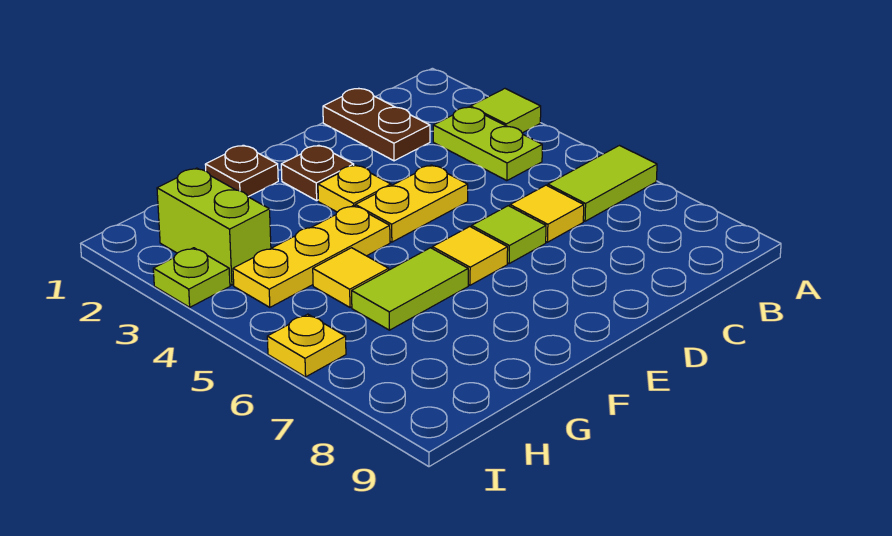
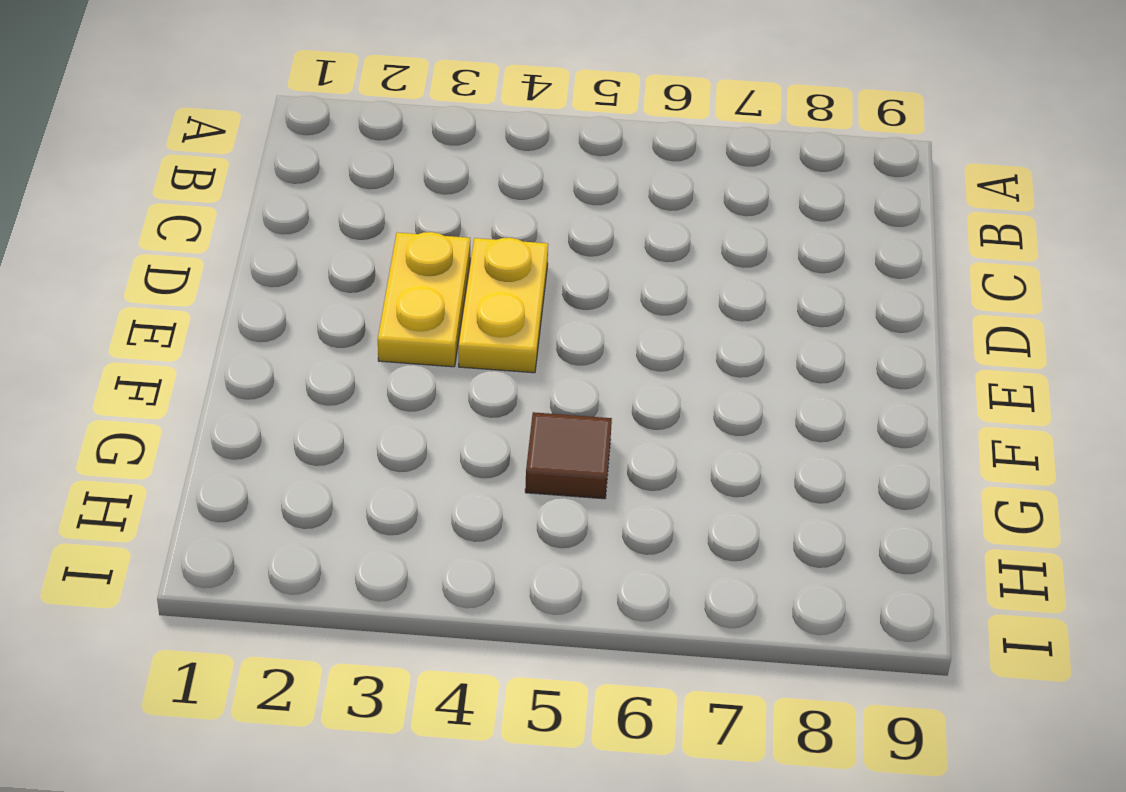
yellow plate D3:E3 level 1 -> yellow plate E3 level 1
brown tile G5 level 1 -> yellow tile G5 level 1
none -> lime tile A3 level 1
none -> lime tile A6:B6 level 1
none -> lime plate B3:B4 level 1

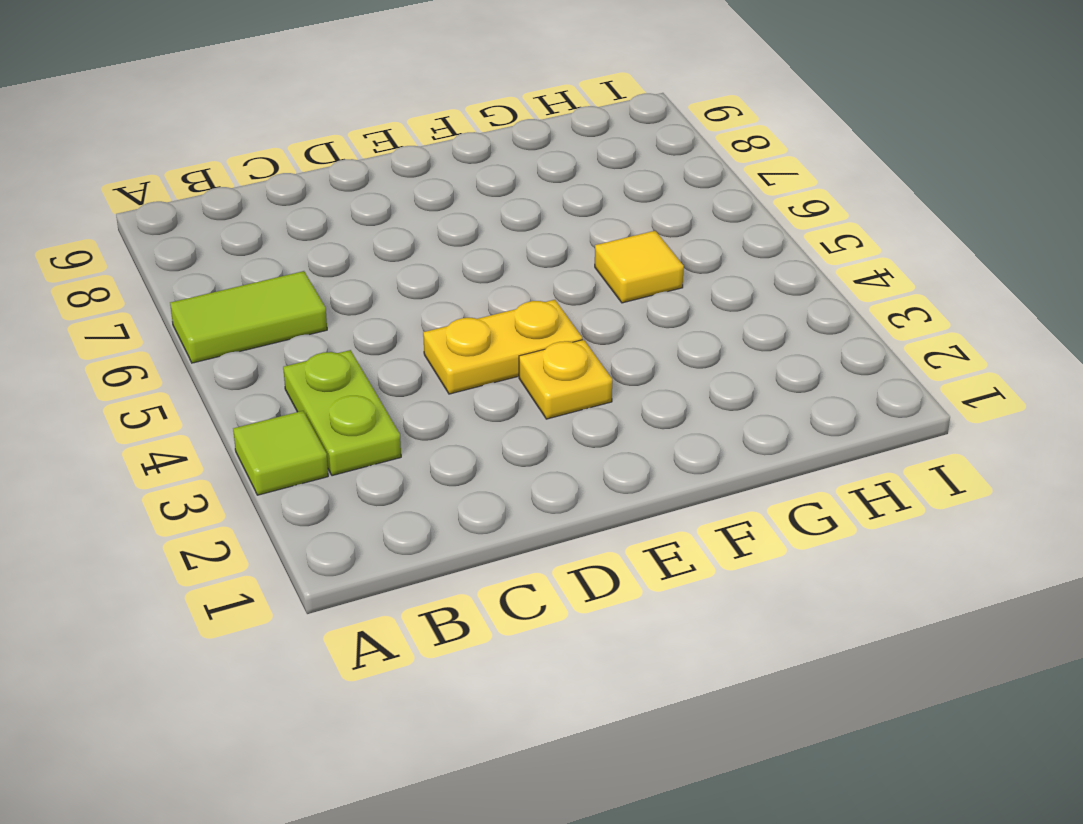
none -> brown plate C1:C2 level 1
none -> yellow tile C6 level 1
none -> lime tile D6 level 1

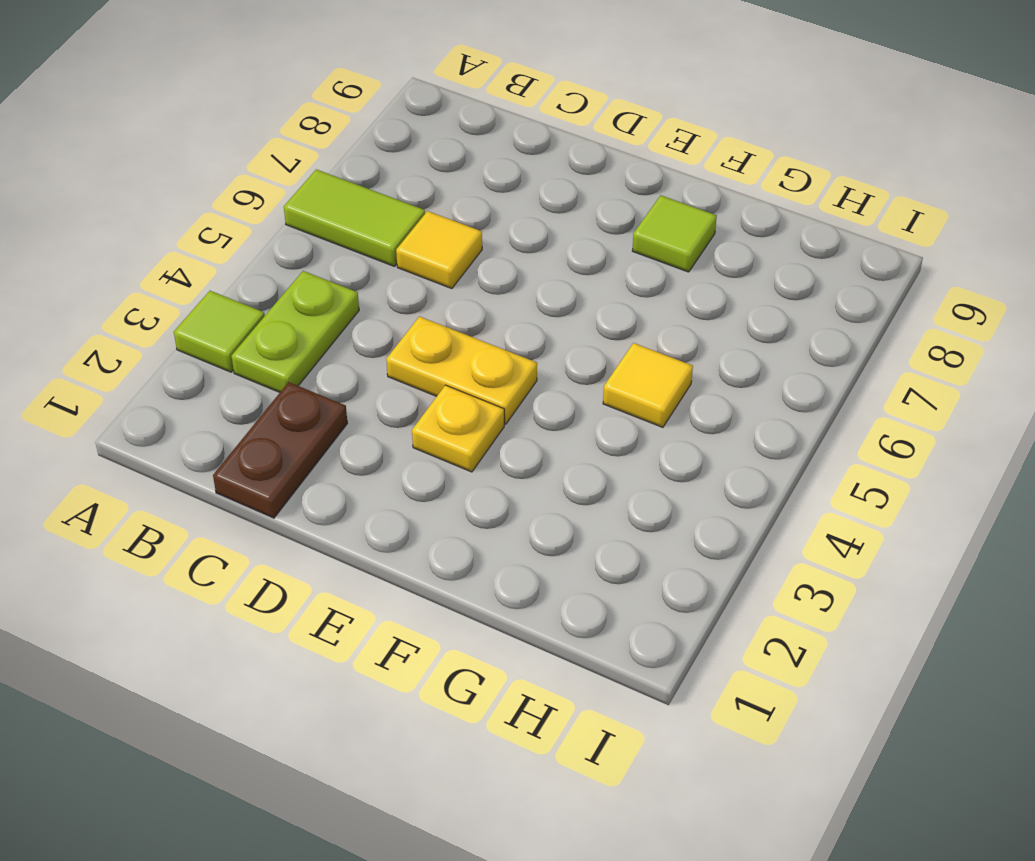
lime tile F8 level 1 -> lime tile D6 level 1
none -> brown plate E2 level 1
none -> yellow tile E6 level 1
none -> brown plate F1 level 1

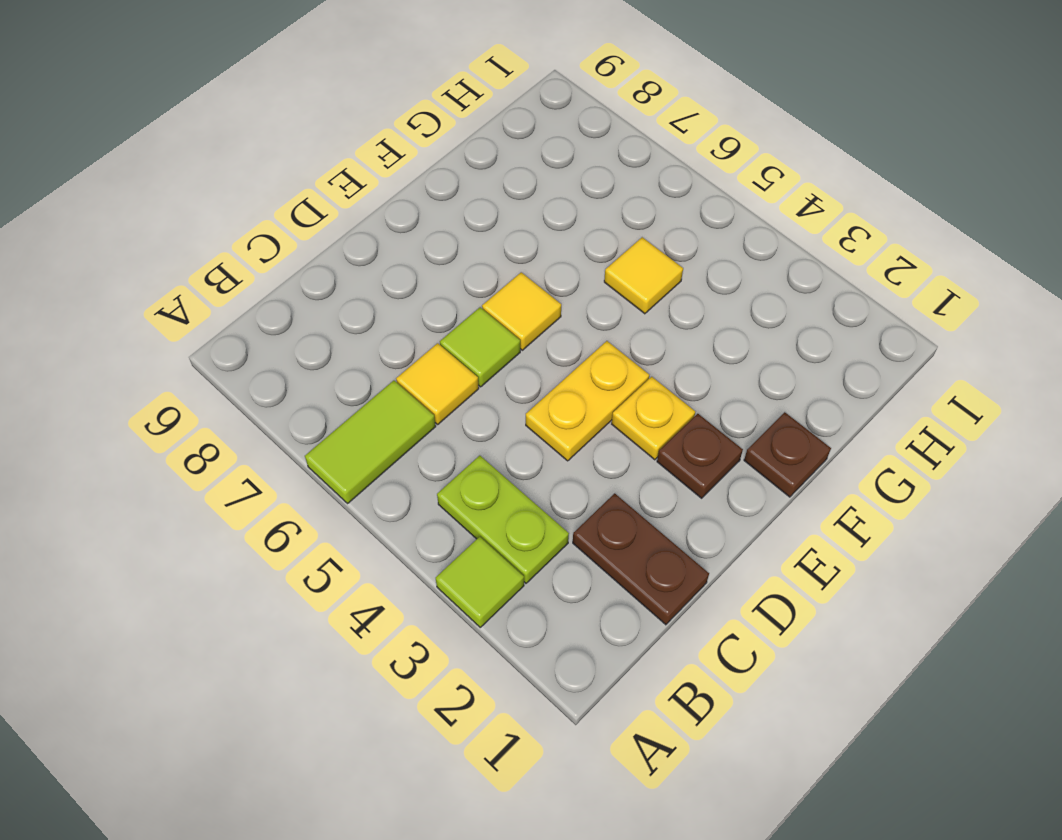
none -> yellow plate F4:H4 level 1
none -> lime tile F6:G6 level 1
none -> lime brick H2:H3 level 1

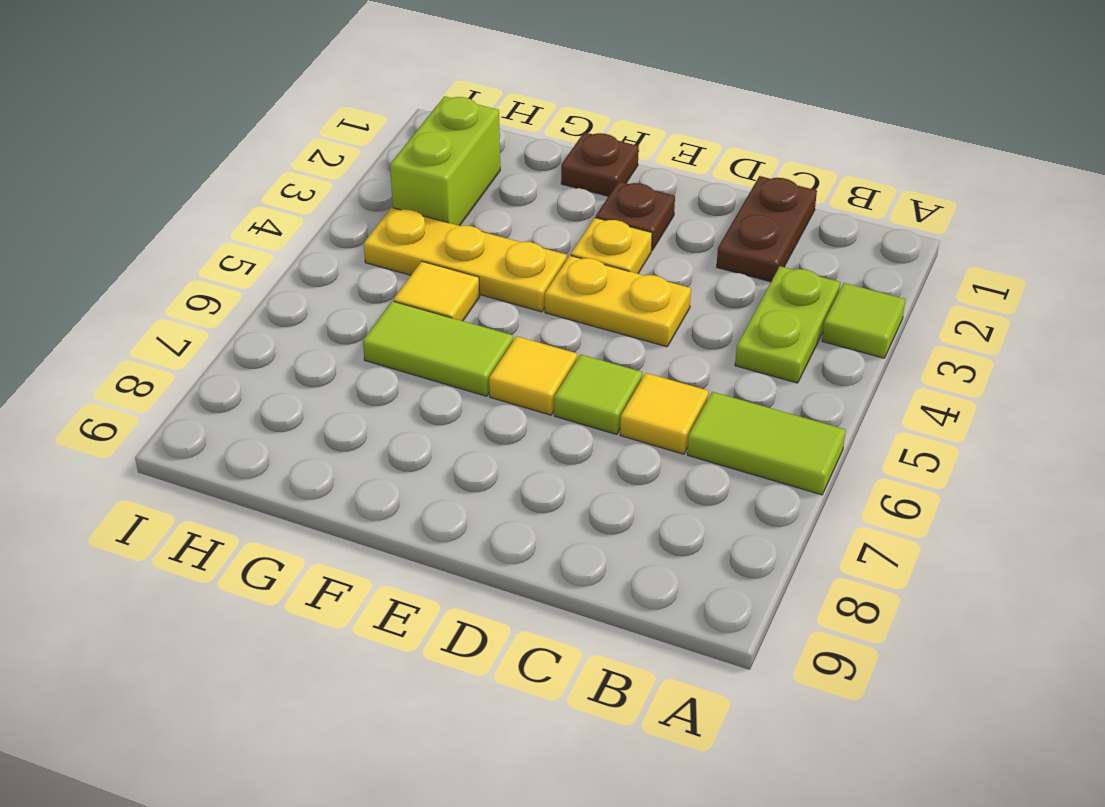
none -> lime plate I3 level 1
none -> yellow plate I6 level 1

